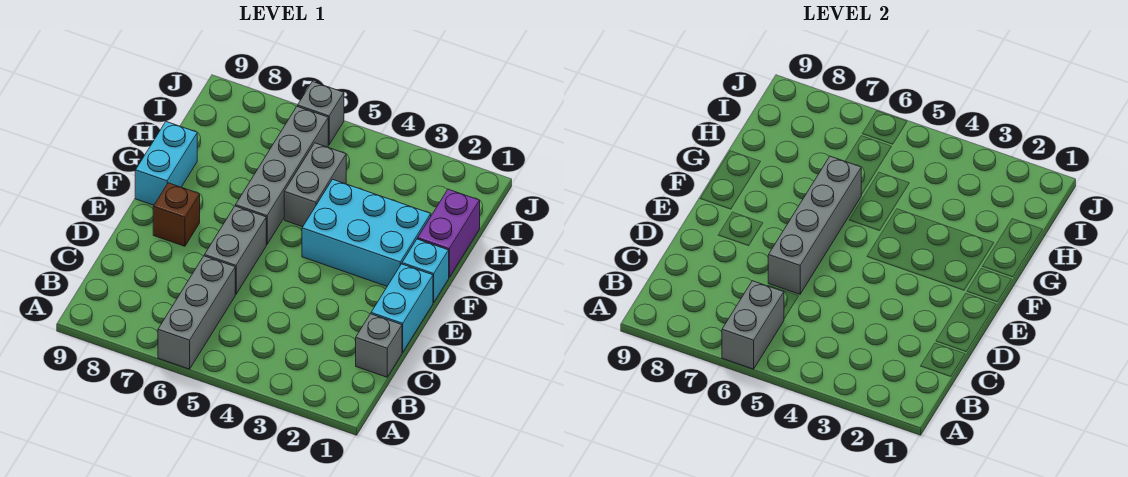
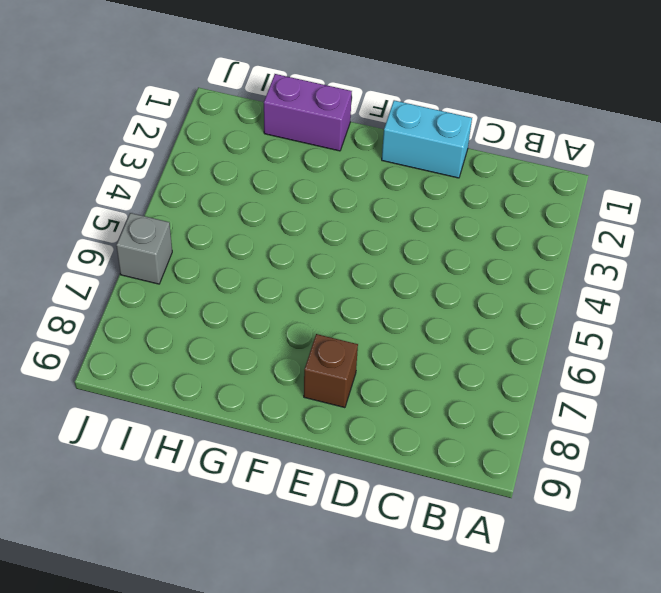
none -> grey brick A6:C6 level 1
none -> grey brick C1 level 1
none -> grey brick D6:E6 level 1

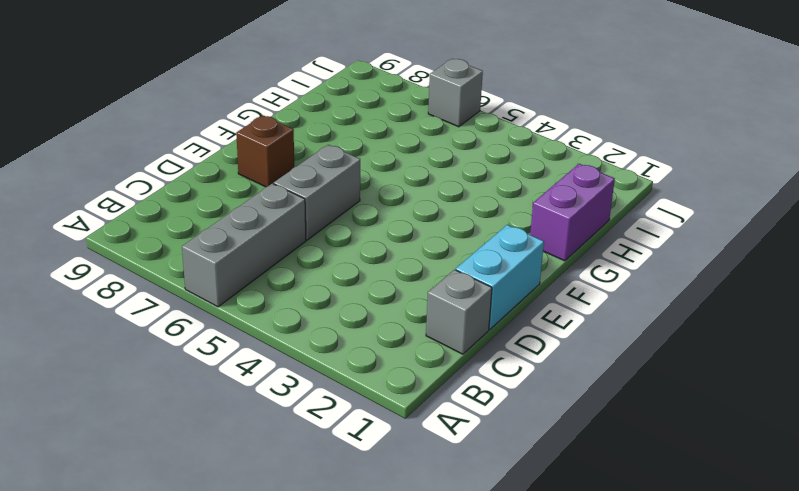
none -> cyan brick F1 level 1
none -> cyan brick F2:G4 level 1
none -> grey brick F6:I6 level 1

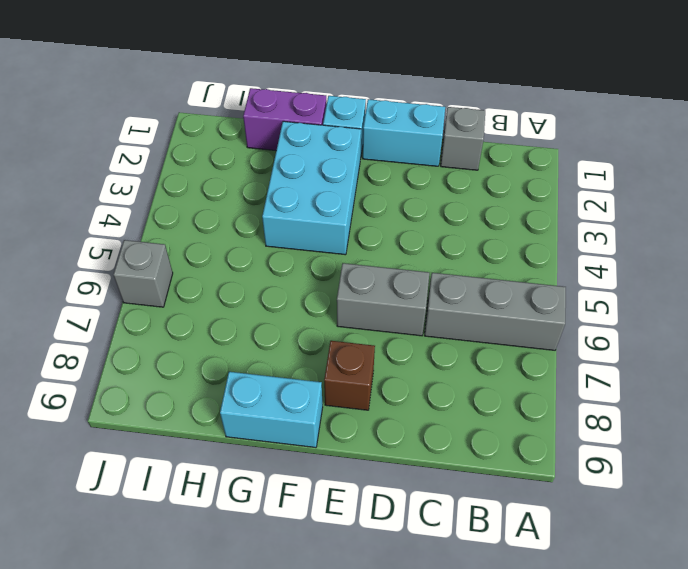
none -> grey brick F6:I6 level 1
none -> grey brick G5:H5 level 1
none -> grey brick A6:B6 level 2

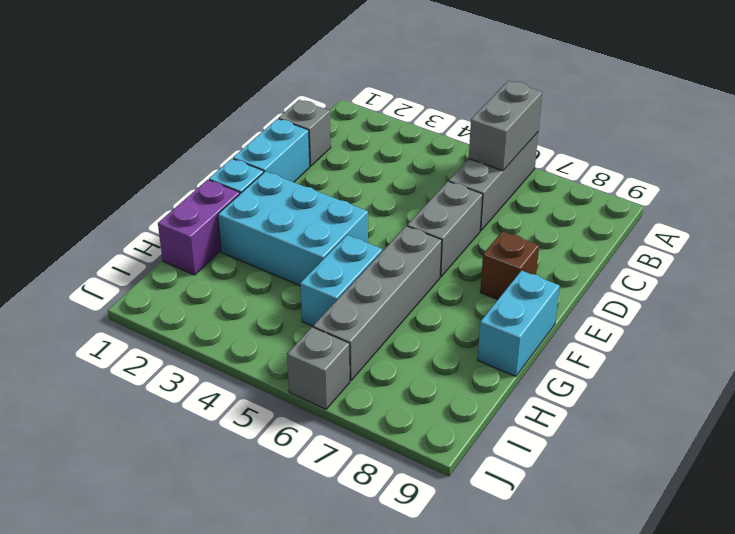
cyan brick G5:H5 level 1 -> grey brick G5:H5 level 1
none -> grey brick D6:G6 level 2

